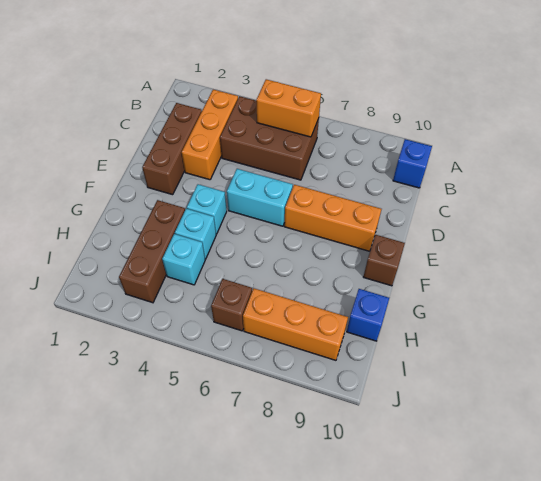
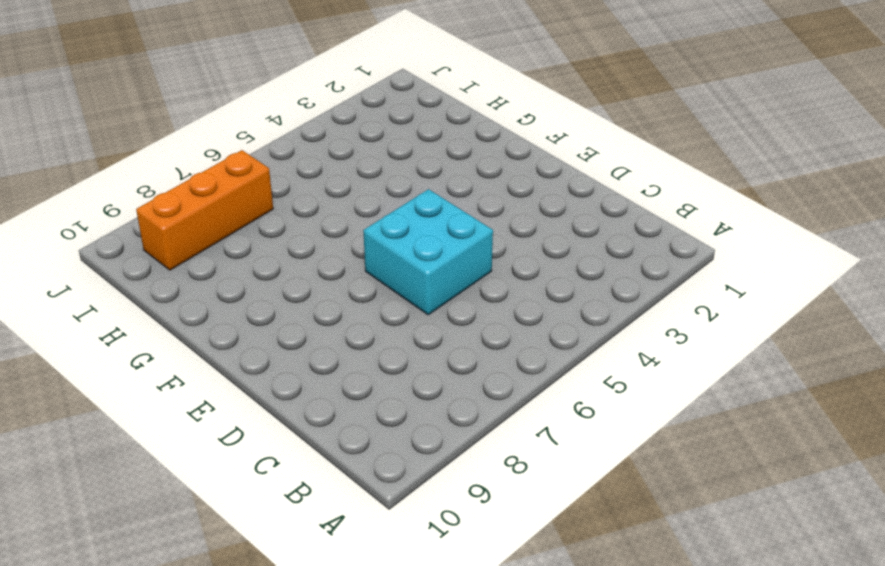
cyan brick D5:E6 level 1 -> cyan brick E5:E6 level 1
none -> orange brick B3:D3 level 1
none -> brown brick B4:C6 level 1
none -> blue brick B10 level 1

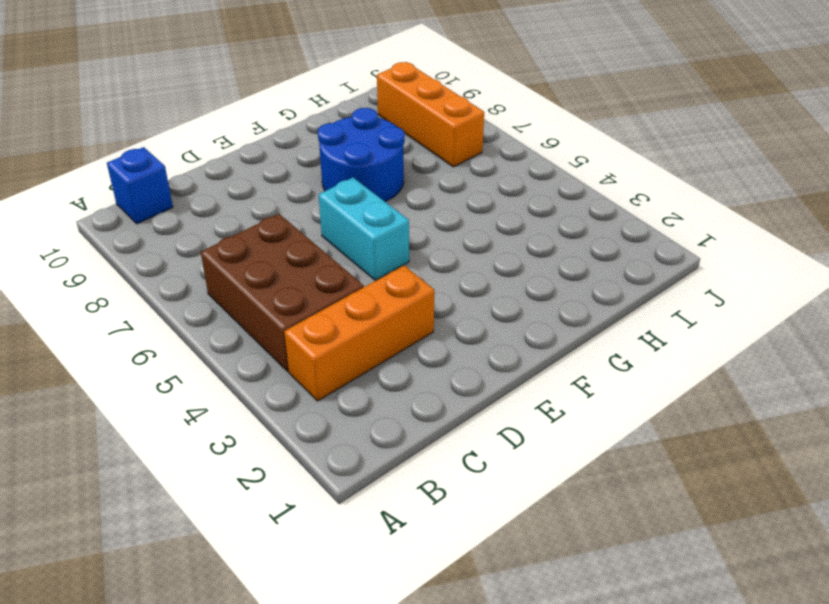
blue round brick F7:G8 level 1 -> none
none -> brown brick C2:E2 level 1
none -> orange brick E7:E9 level 1
none -> cyan brick F4 level 1

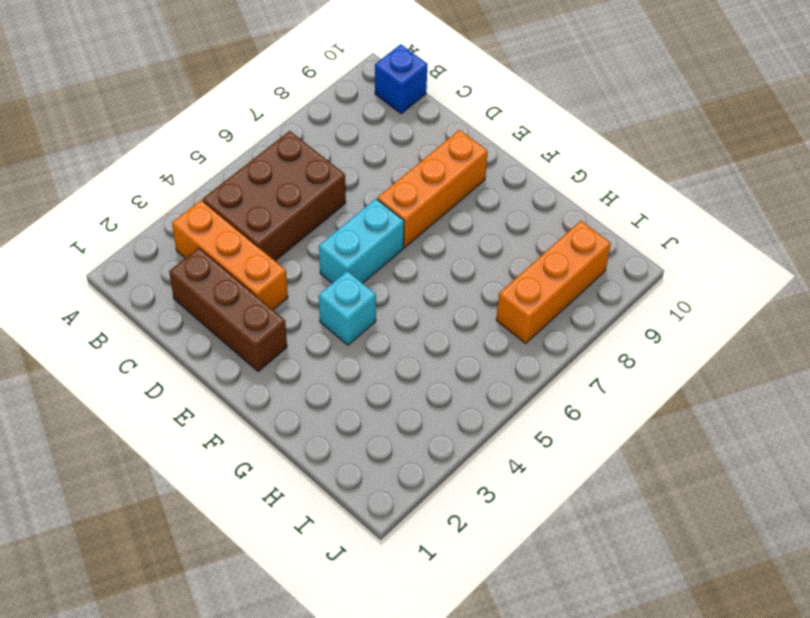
none -> brown brick F10 level 1
none -> brown brick G3:I3 level 1
none -> cyan brick G4 level 1

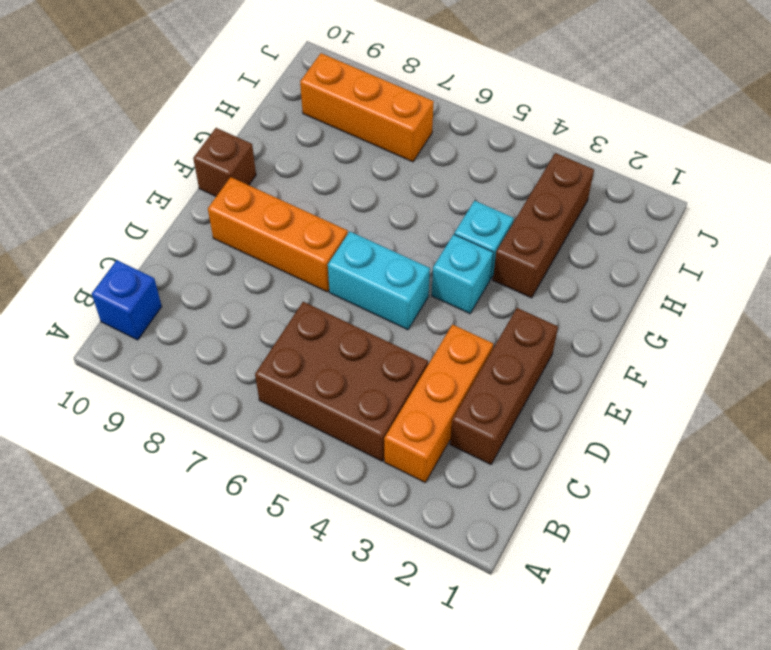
none -> cyan brick H4 level 1
none -> blue brick H10 level 1
none -> brown brick I6 level 1

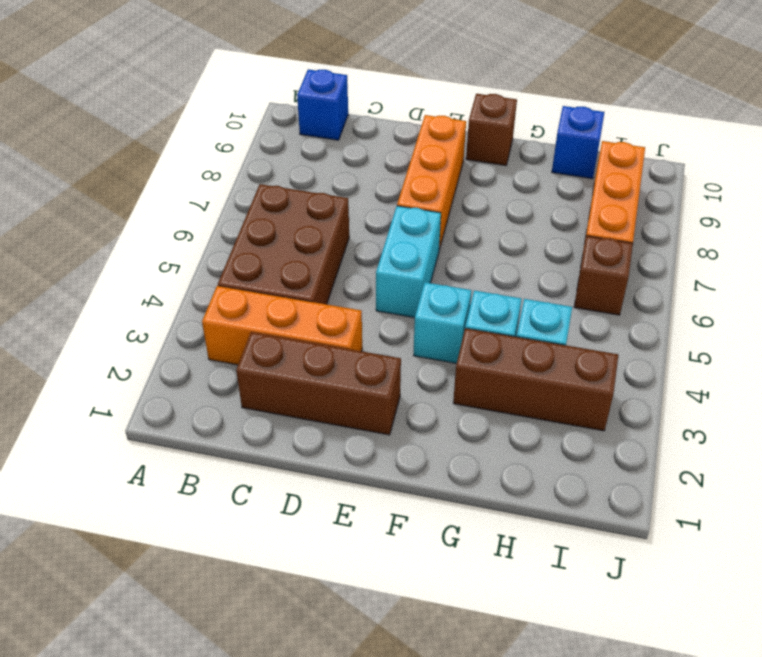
none -> orange brick B5:B6 level 2

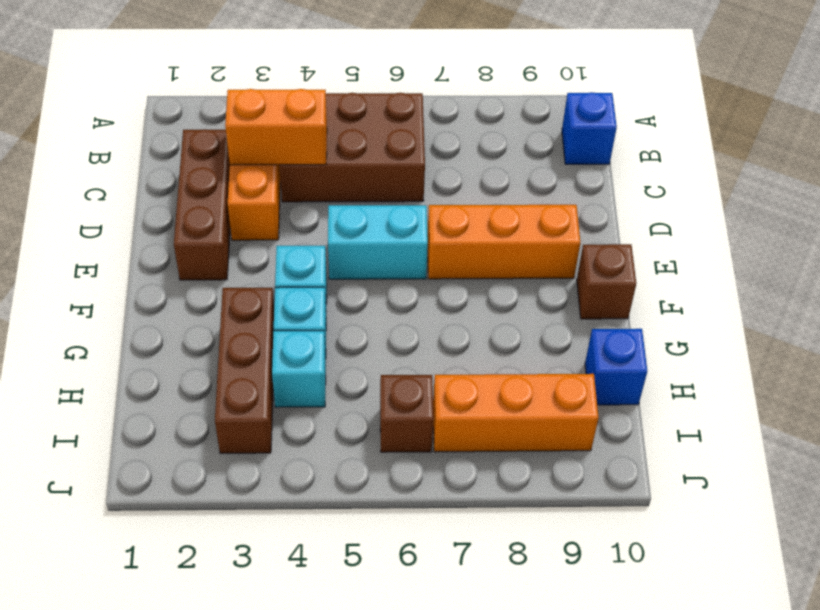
orange brick C3:C4 level 2 -> orange brick B5:B6 level 2

